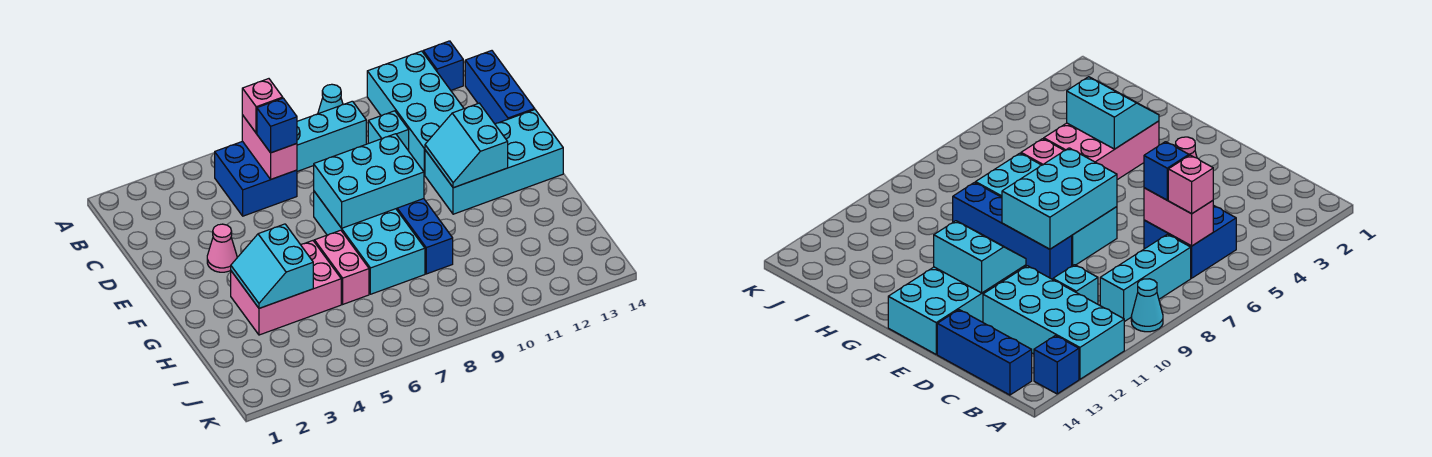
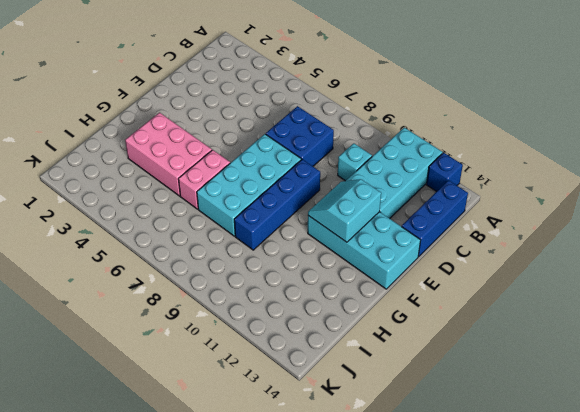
blue brick C7:D8 level 1 -> blue brick B5:C6 level 1
none -> cyan cone A9 level 1
none -> cyan brick B7:B9 level 1
none -> pink cone E3 level 1

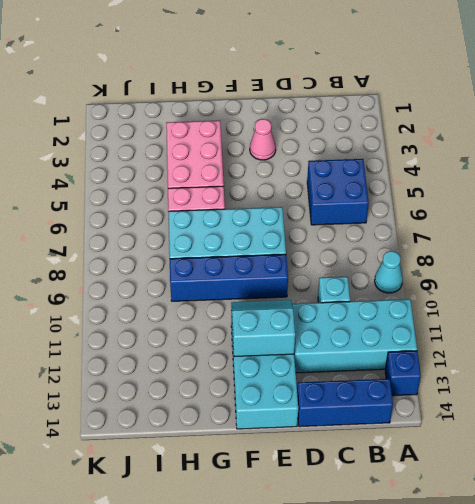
none -> cyan brick B7:B9 level 1
none -> pink brick B6:C6 level 2
none -> cyan brick E7:F9 level 2

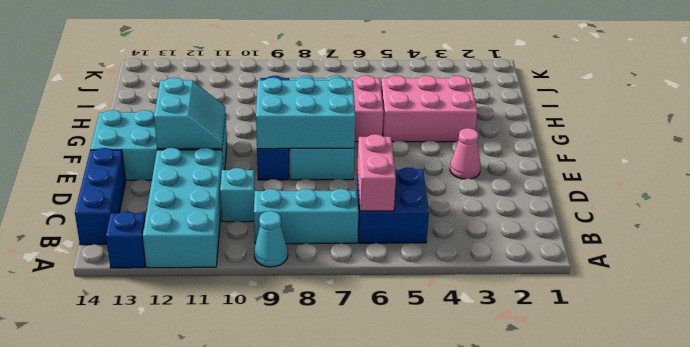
none -> cyan slope G3:H4 level 2 top 4
none -> pink brick B6 level 3
none -> blue brick C6 level 3

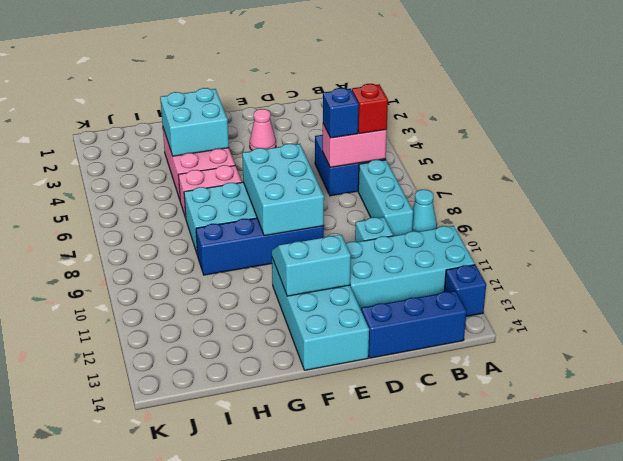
red brick B6 level 3 -> pink brick B6 level 3
cyan brick G3:H4 level 2 -> cyan slope G3:H4 level 2 top 4

